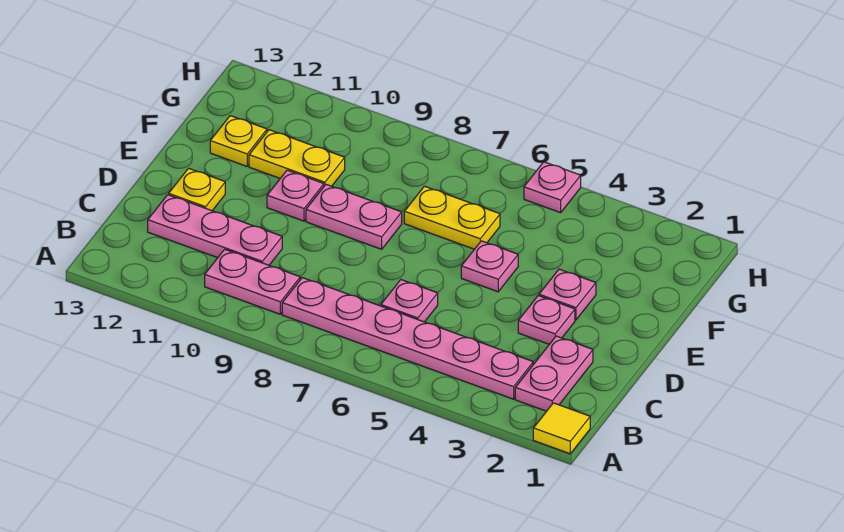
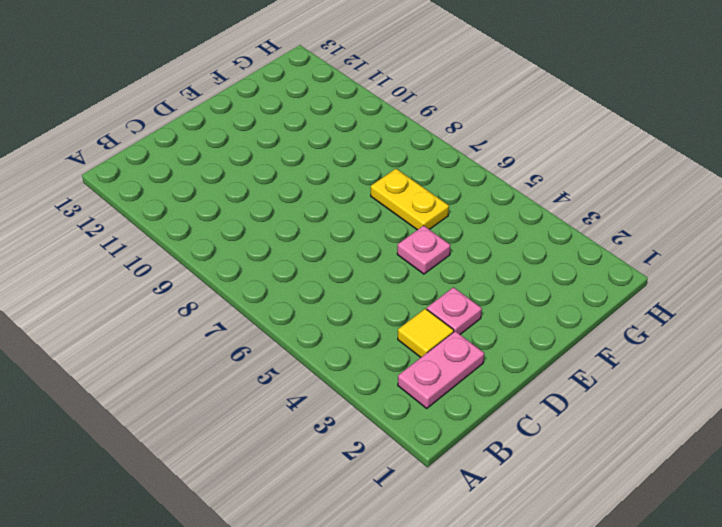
yellow tile C3 level 1 -> yellow tile A1 level 1
none -> pink plate B3:B8 level 1
none -> pink plate B9:B10 level 1
none -> pink plate C6 level 1

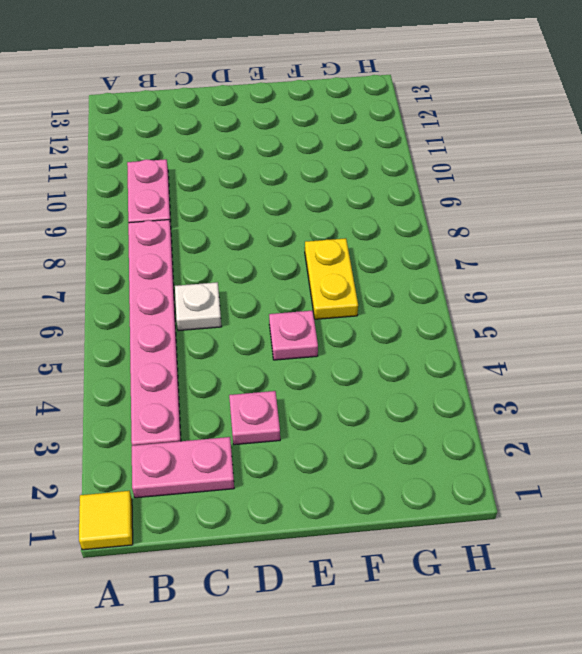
white plate C6 level 1 -> pink plate C6 level 1
none -> pink plate C10:C12 level 1
none -> yellow plate D12 level 1
none -> pink plate E3 level 1

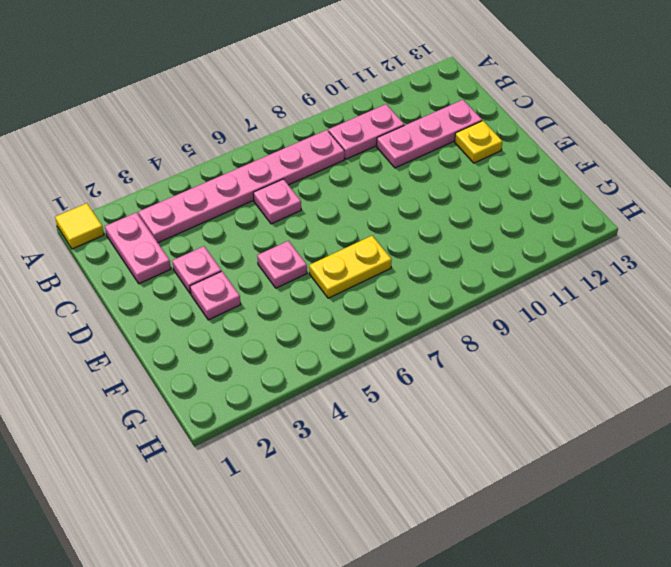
none -> pink plate E8:E9 level 1
none -> pink plate E10 level 1
none -> yellow plate F10:F11 level 1

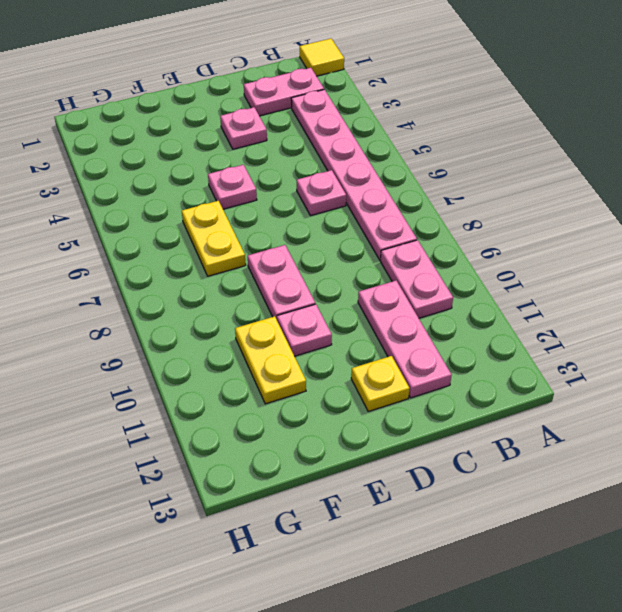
none -> pink plate E3 level 1
none -> yellow plate F12 level 1
none -> pink plate H5 level 1

